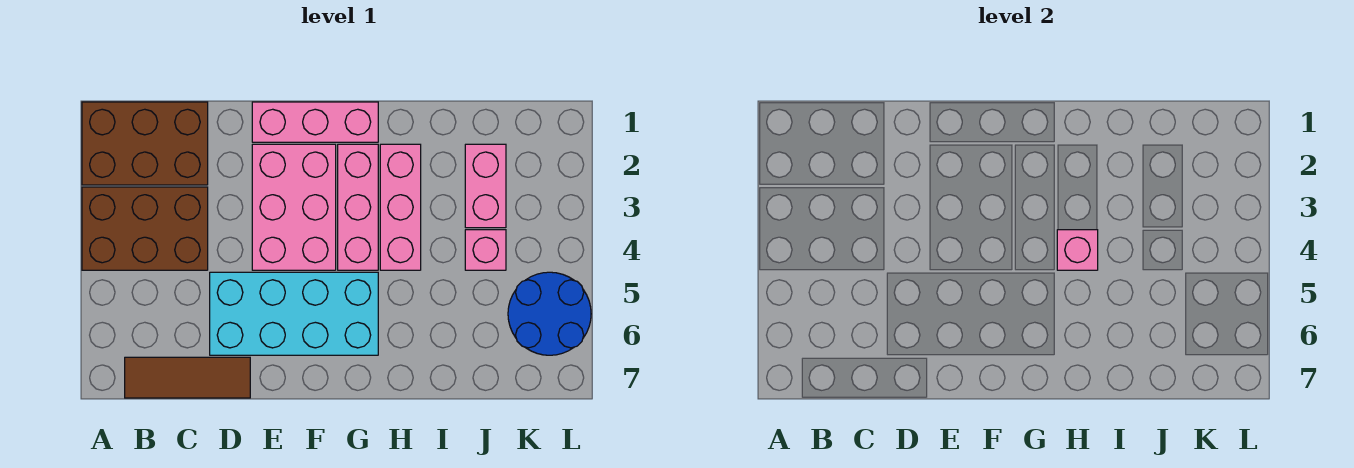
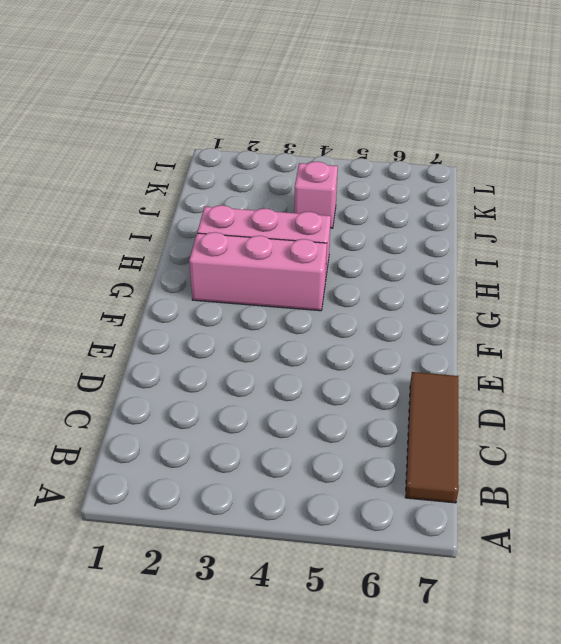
none -> brown brick A1:C2 level 1
none -> brown brick A3:C4 level 1
none -> cyan brick D5:G6 level 1

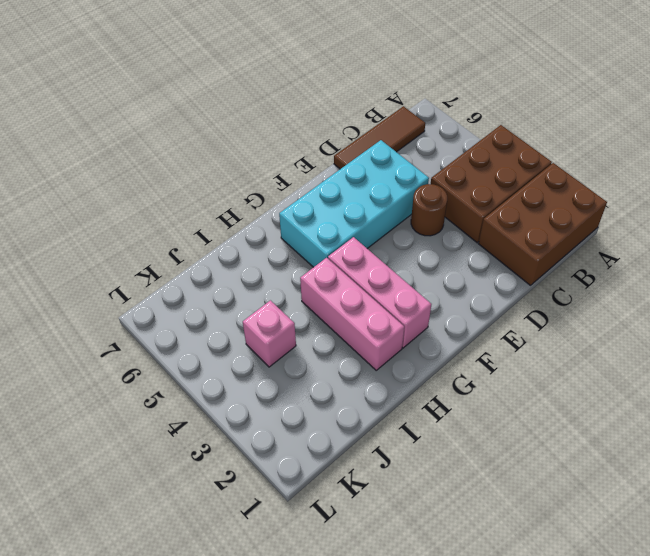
brown round brick D4 level 1 -> none
none -> pink brick E1:G1 level 1
none -> pink brick E2:F4 level 1
none -> pink brick J2:J3 level 1

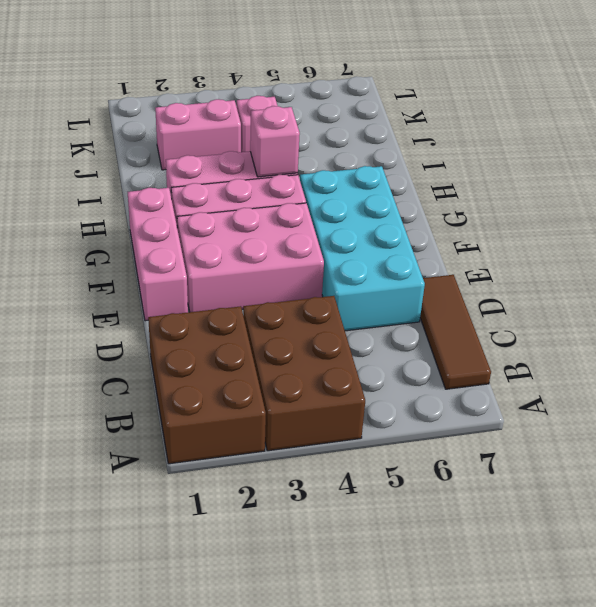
none -> blue round brick K5:L6 level 1

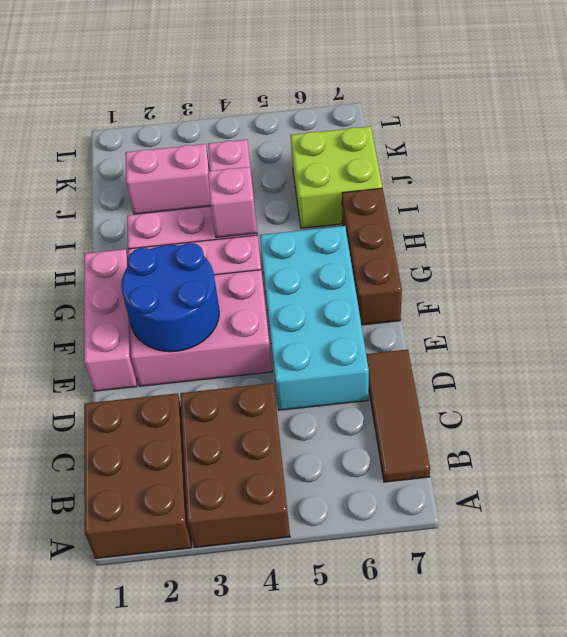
blue round brick E2:F3 level 2 -> blue round brick K5:L6 level 1
brown brick F7:H7 level 1 -> none
lime brick I6:J7 level 1 -> none

